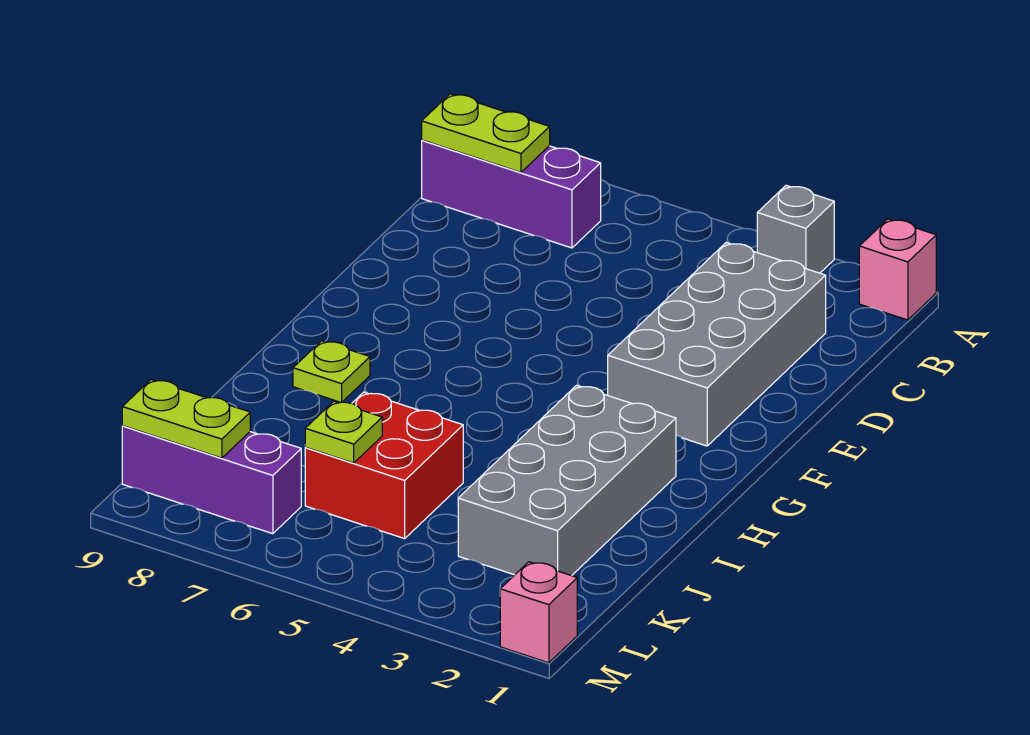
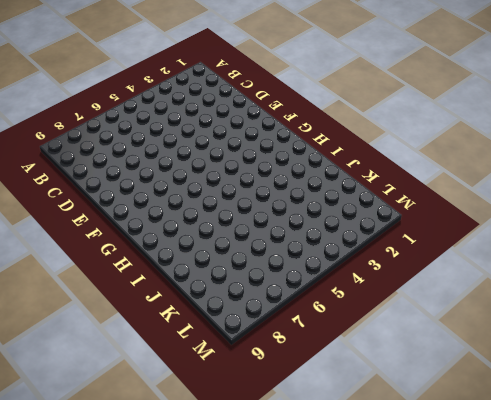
none -> pink brick A1 level 1
none -> grey brick A3 level 1
none -> purple brick B7:B9 level 1

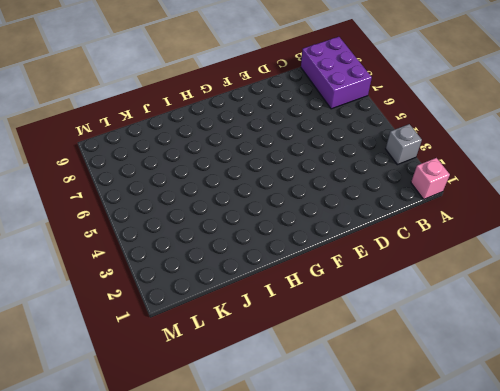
purple brick A7:B9 level 1 -> purple brick B7:B9 level 1
none -> grey brick C2:F3 level 1
none -> grey brick H2:K3 level 1
none -> lime plate H8 level 1

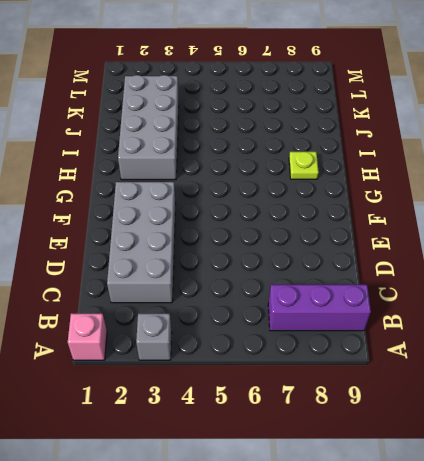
none -> red brick J5:K6 level 1
none -> purple brick L7:L9 level 1
none -> pink brick M1 level 1

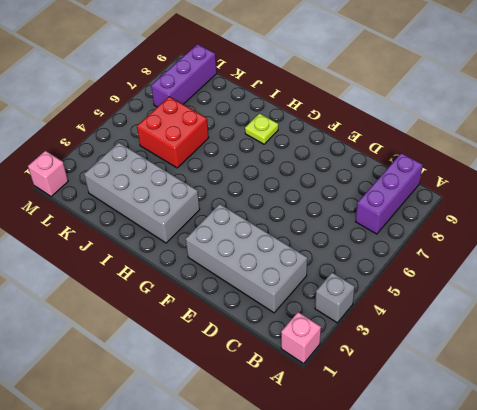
none -> lime plate B8:B9 level 2
none -> lime plate K6 level 2
none -> lime plate L8:L9 level 2

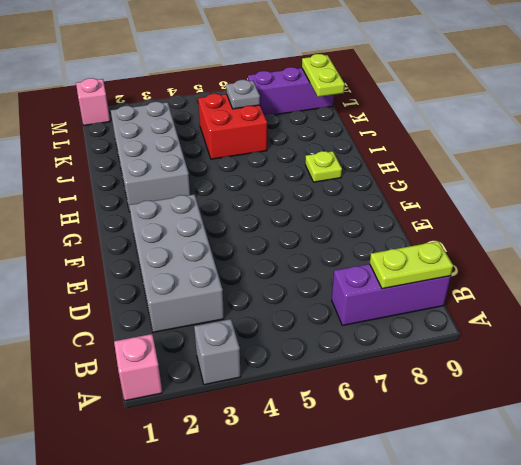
grey plate K6 level 2 -> lime plate K6 level 2
lime plate K9:L9 level 2 -> lime plate L8:L9 level 2

